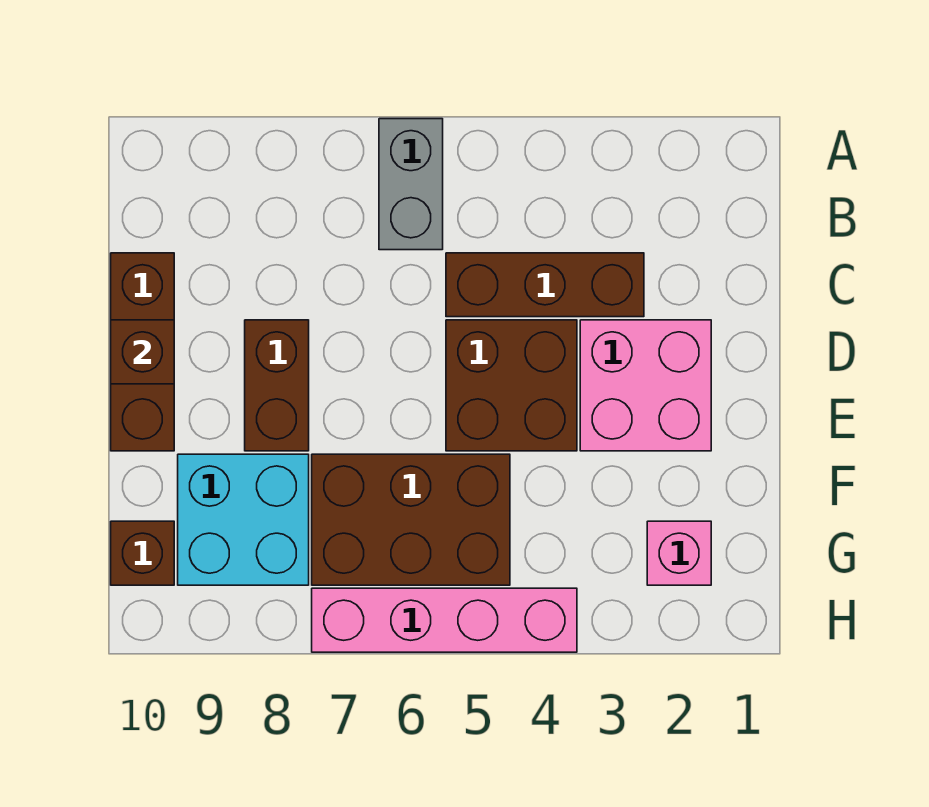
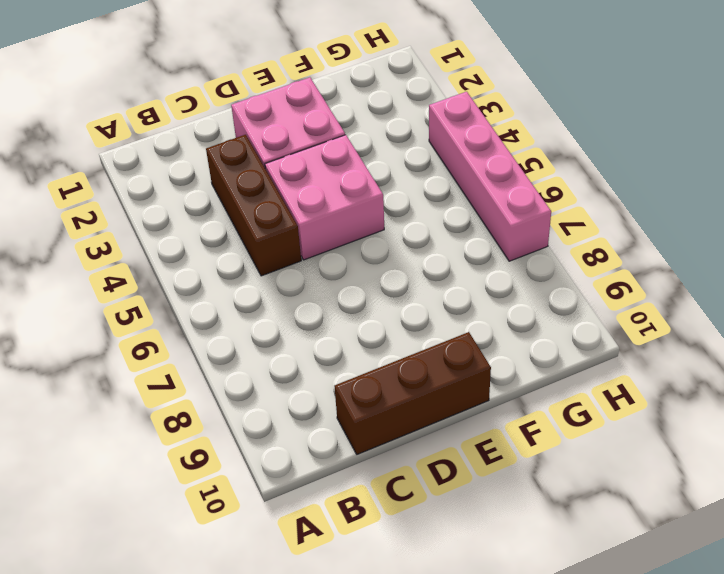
pink brick D4:E5 level 1 -> brown brick D4:E5 level 1
none -> grey brick A6:B6 level 1
none -> brown brick D8:E8 level 1
none -> brown brick F5:G7 level 1

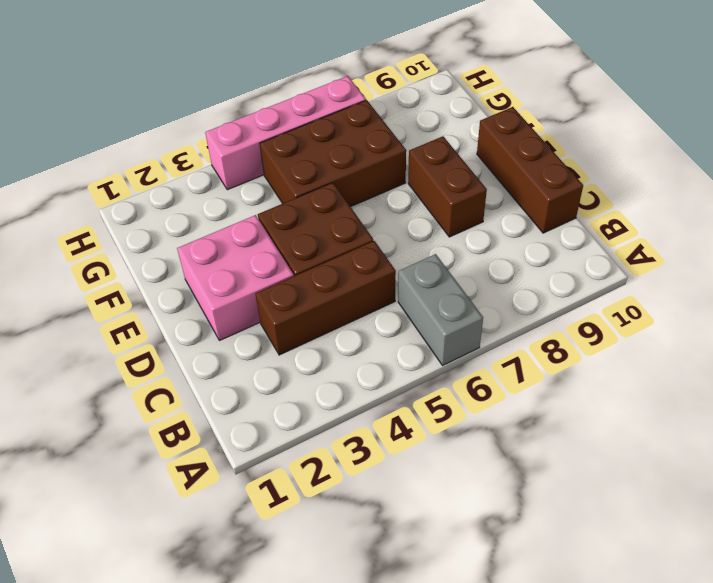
none -> cyan brick F8:G9 level 1
none -> pink brick G2 level 1
none -> brown brick G10 level 1

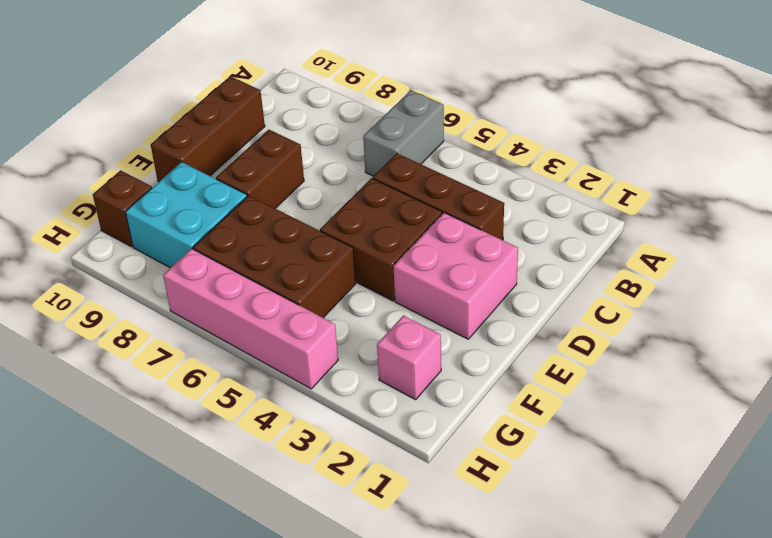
none -> brown brick D10 level 2

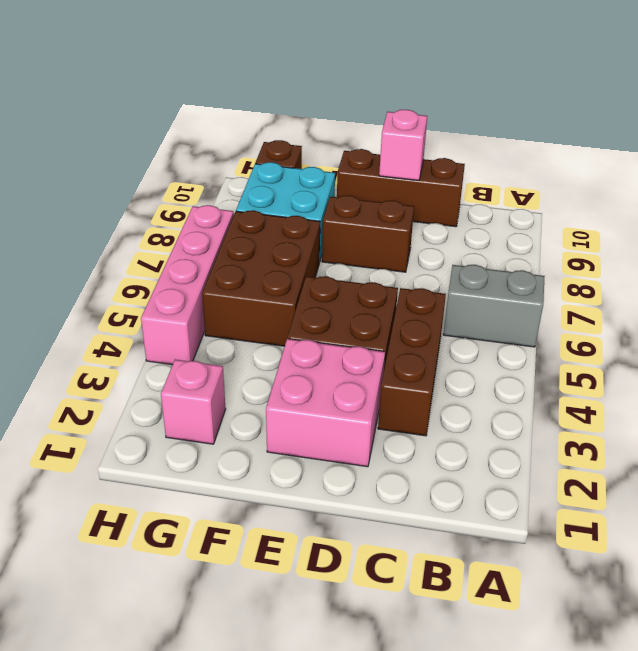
pink brick D10 level 2 -> brown brick D10 level 2

